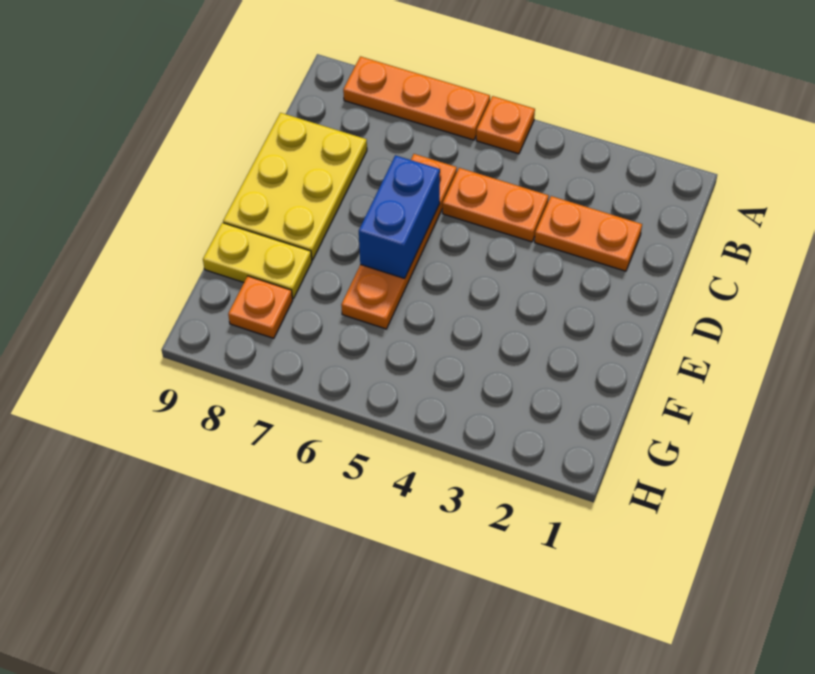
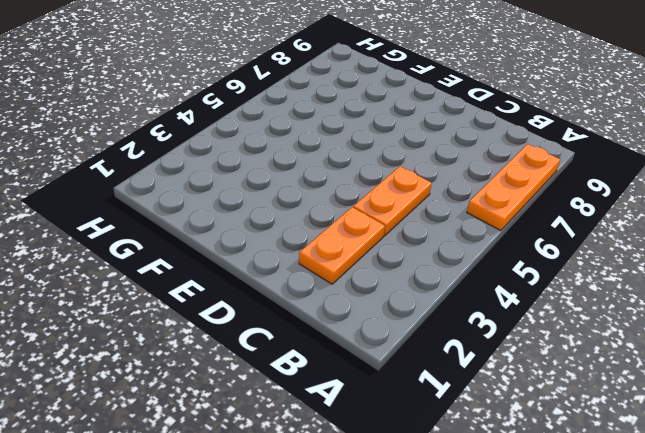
none -> orange plate A5 level 1
none -> orange plate C6:F6 level 1

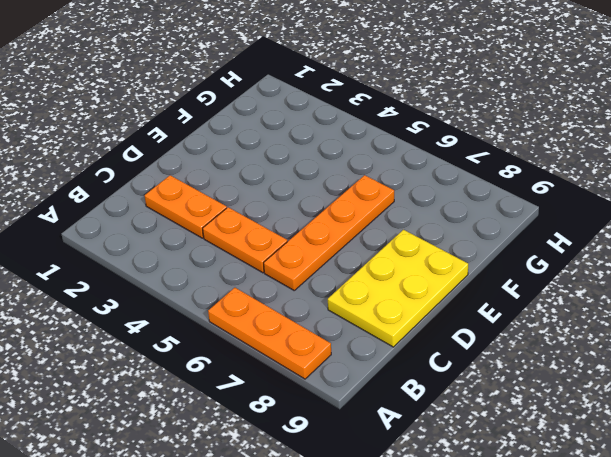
none -> orange plate A5 level 1
none -> yellow plate F8:F9 level 1

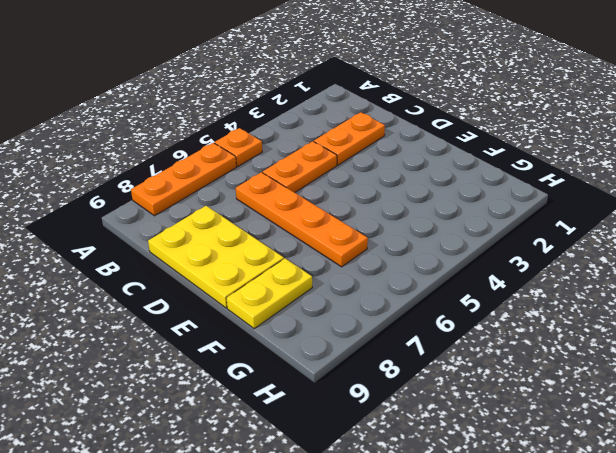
none -> orange plate G8 level 1
none -> blue brick D6:E6 level 2

